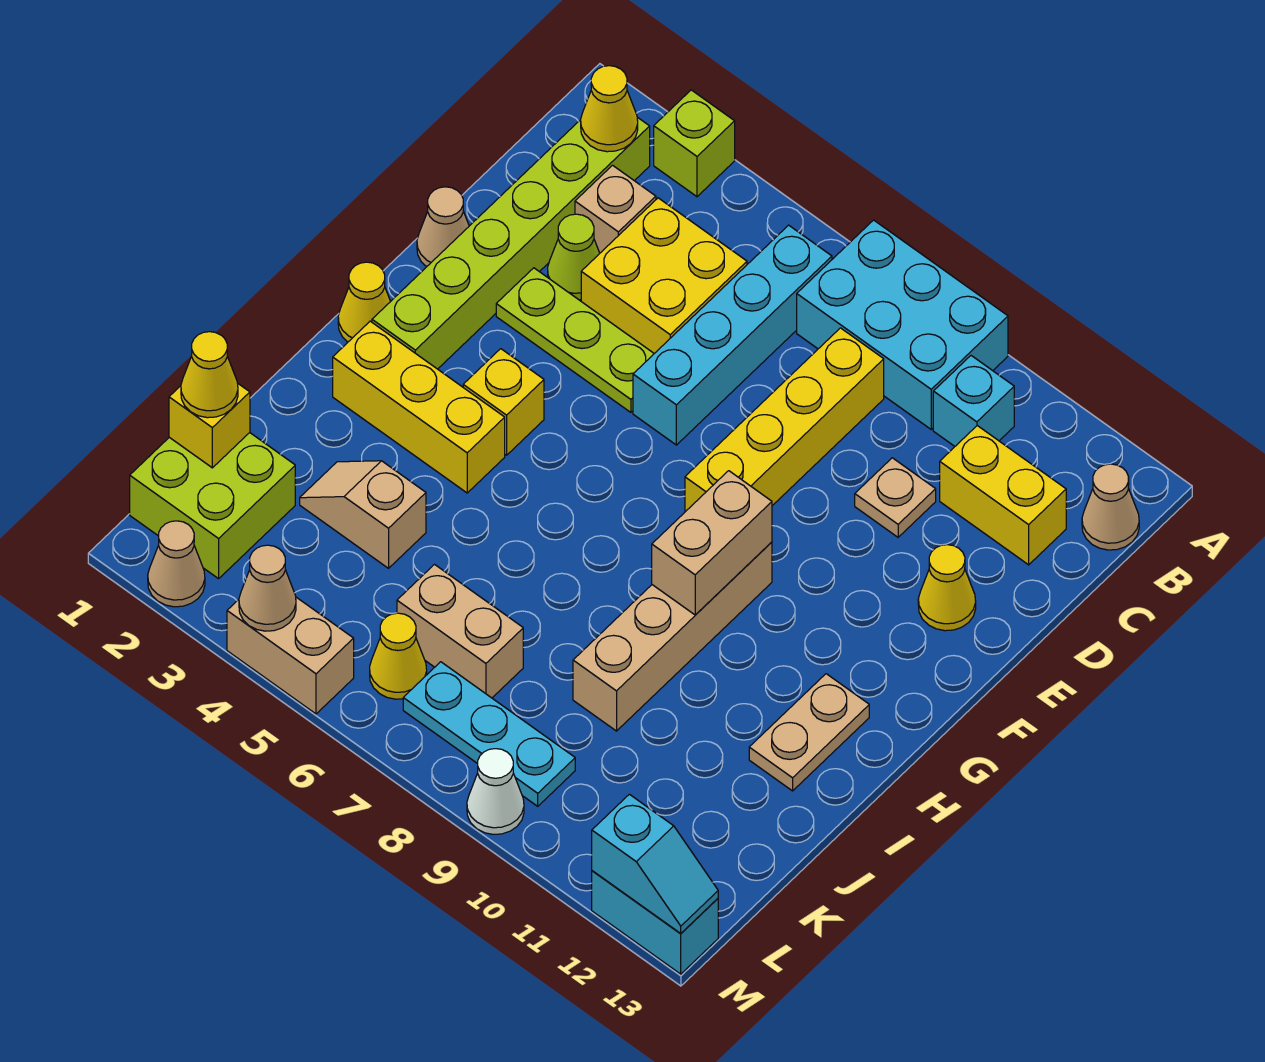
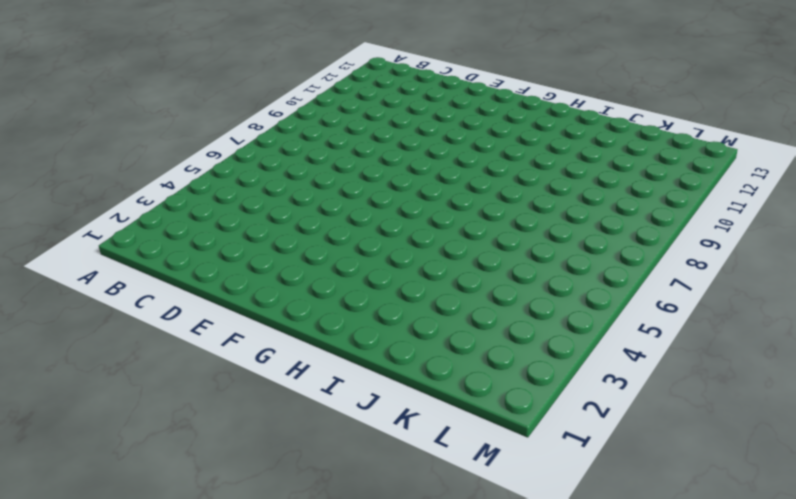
none -> lime brick A3 level 1
none -> cyan brick A7:B9 level 1
none -> lime brick B2:G2 level 1
none -> cyan brick B6:E6 level 1

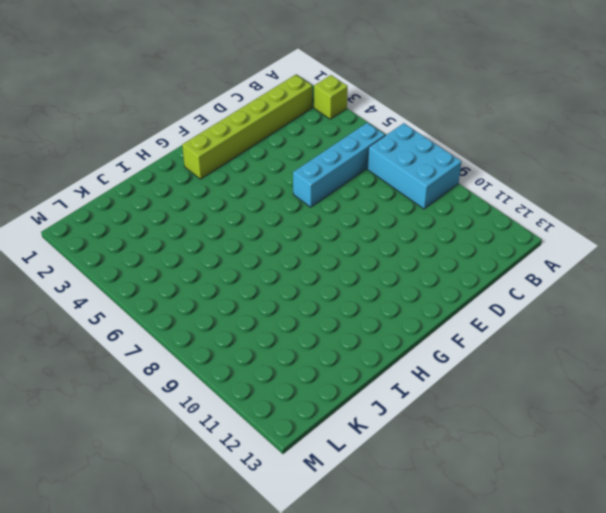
none -> cyan brick B10 level 1
none -> tan cone B13 level 1
none -> tan brick C3 level 1
none -> yellow brick C4:D5 level 1

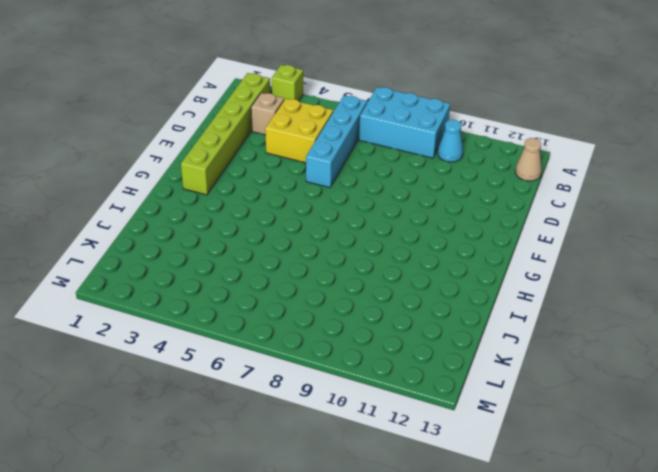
cyan cone B10 level 1 -> cyan brick B10 level 1
none -> yellow brick C8:F8 level 1
none -> yellow brick C11:C12 level 1
none -> lime cone D3 level 1
none -> tan plate D10 level 1

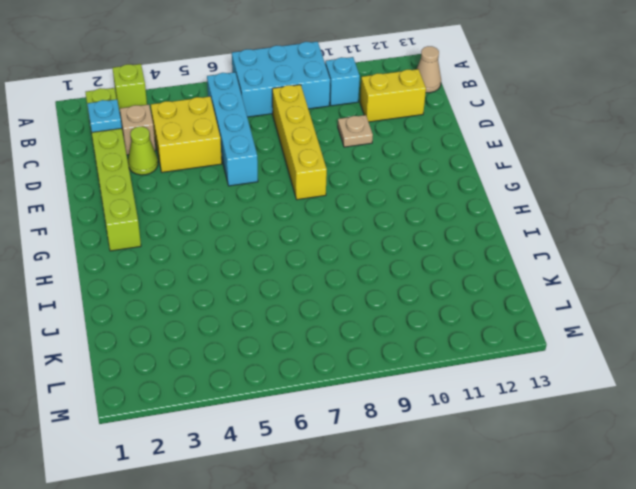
cyan plate C2 level 2 -> none
none -> tan cone E1 level 1
none -> lime plate E3:E5 level 1
none -> yellow cone E12 level 1
none -> yellow cone G1 level 1

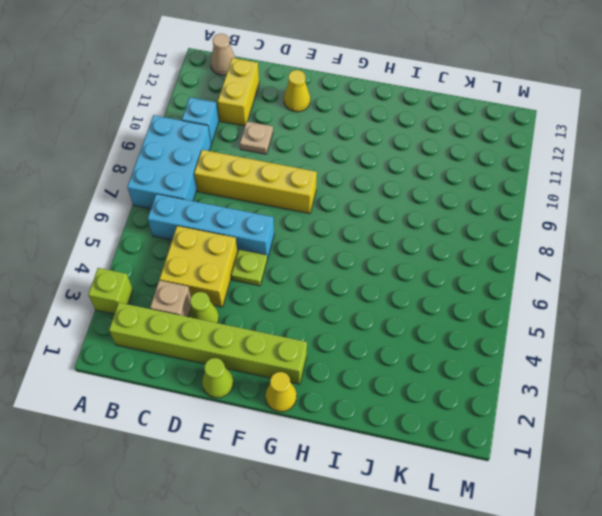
lime cone E1 level 1 -> tan cone E1 level 1
lime plate E5 level 1 -> lime plate E3:E5 level 1
none -> yellow brick G4 level 1
none -> tan brick G9:J9 level 1
none -> yellow brick H2:H4 level 1
none -> tan plate H12:I12 level 1

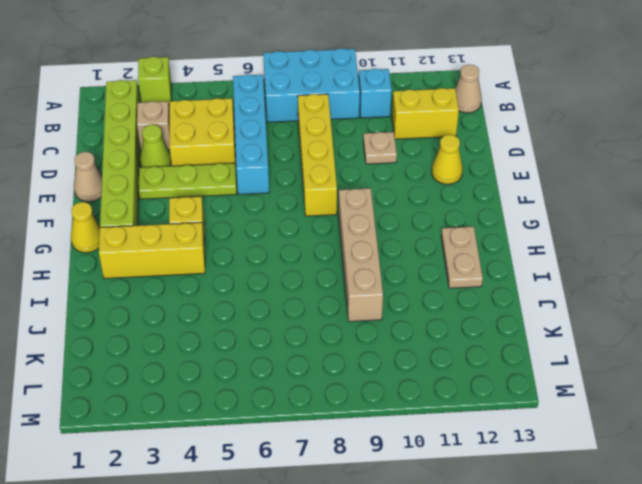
none -> tan slope J3:J4 level 1 top 4
none -> lime brick K1:L2 level 1
none -> tan brick K6:K7 level 1
none -> yellow cone L6 level 1

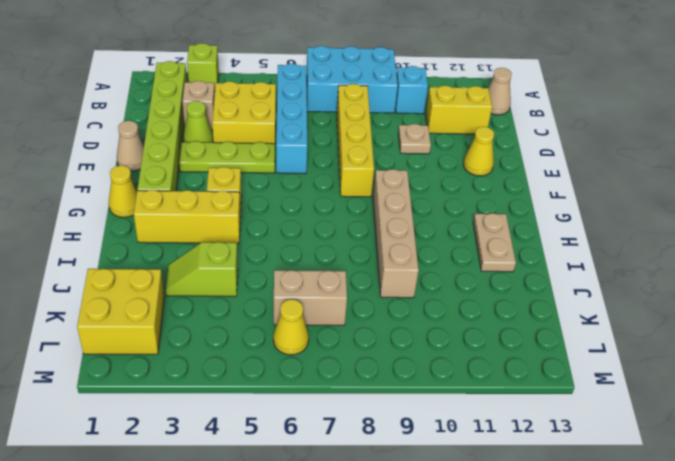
lime slope J3:J4 level 1 top 4 -> tan slope J3:J4 level 1 top 4
yellow brick K1:L2 level 1 -> lime brick K1:L2 level 1
none -> cyan plate L7:L9 level 1
none -> tan cone M2 level 1
none -> tan brick M4:M5 level 1
none -> white cone M9 level 1

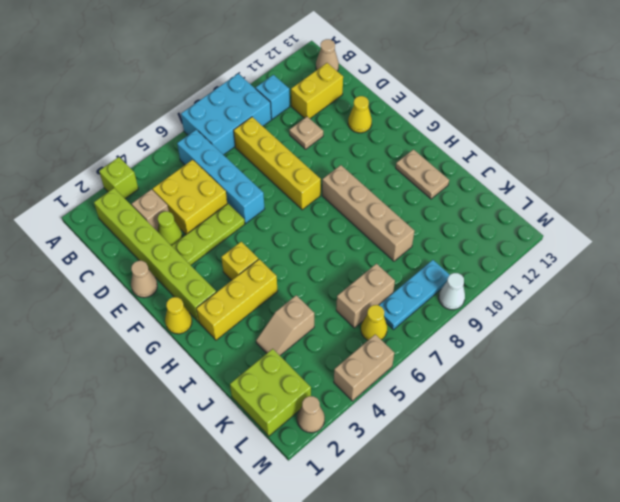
none -> cyan brick M12:M13 level 1
none -> yellow cone B2 level 2
none -> tan brick G9:H9 level 2
none -> yellow brick K1 level 2

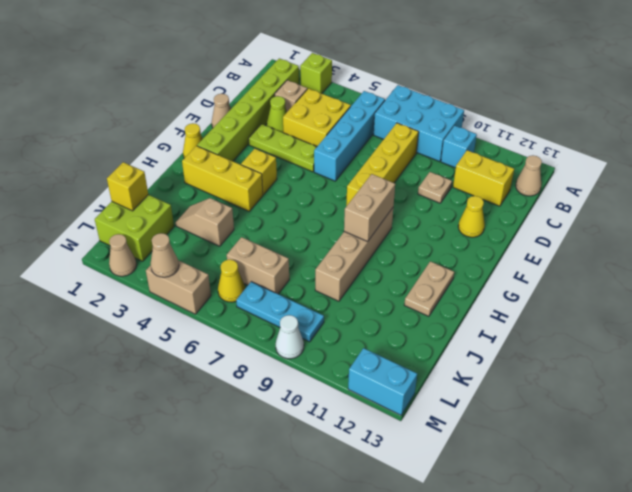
none -> yellow cone B2 level 2
none -> cyan slope M12:M13 level 2 top 12
none -> yellow cone K1 level 3

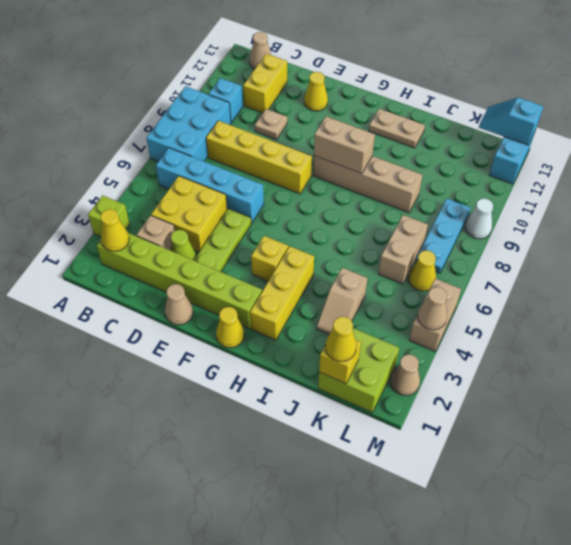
cyan slope L13:M13 level 2 top M -> cyan slope M12:M13 level 2 top 12

